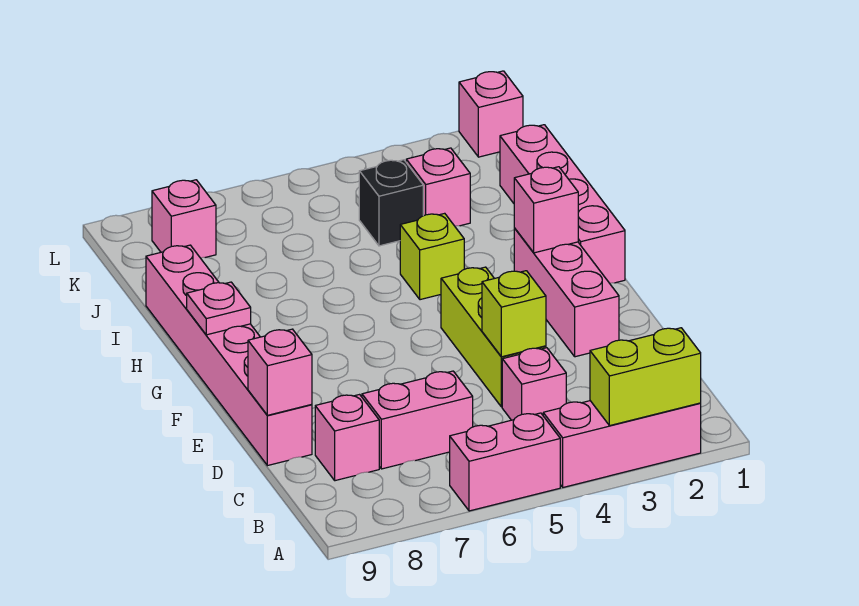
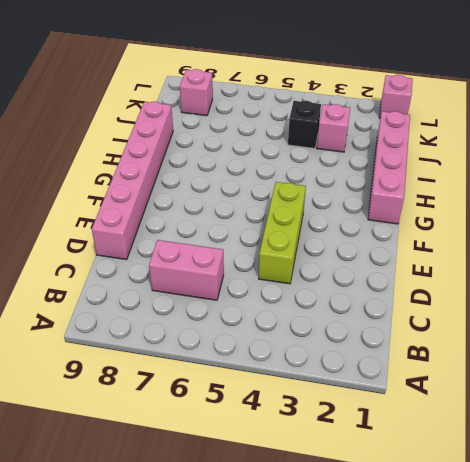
none -> pink brick A2:A4 level 1
none -> pink brick A5:A6 level 1
none -> pink brick C4 level 1

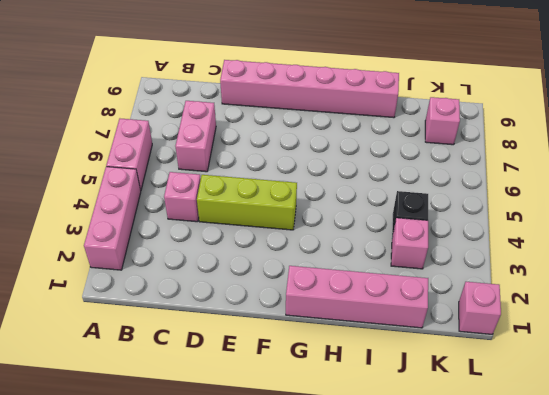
none -> pink brick C8 level 1
none -> pink brick E2:G2 level 1
none -> lime brick H4 level 1

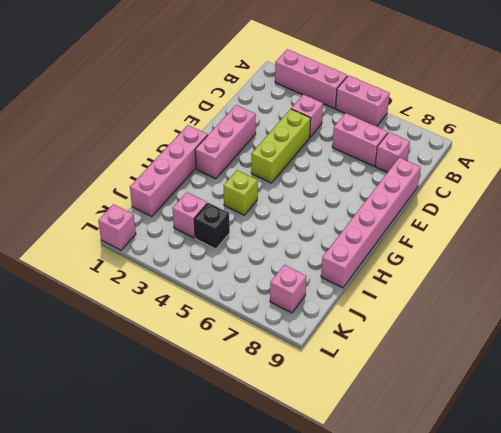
none -> lime brick A2:A3 level 2
none -> lime brick D4 level 2
none -> pink brick D9 level 2

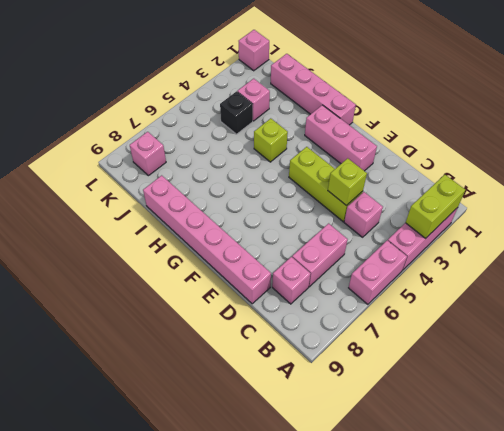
none -> pink brick D9 level 2
none -> pink brick G2 level 2
none -> pink plate G9 level 2

